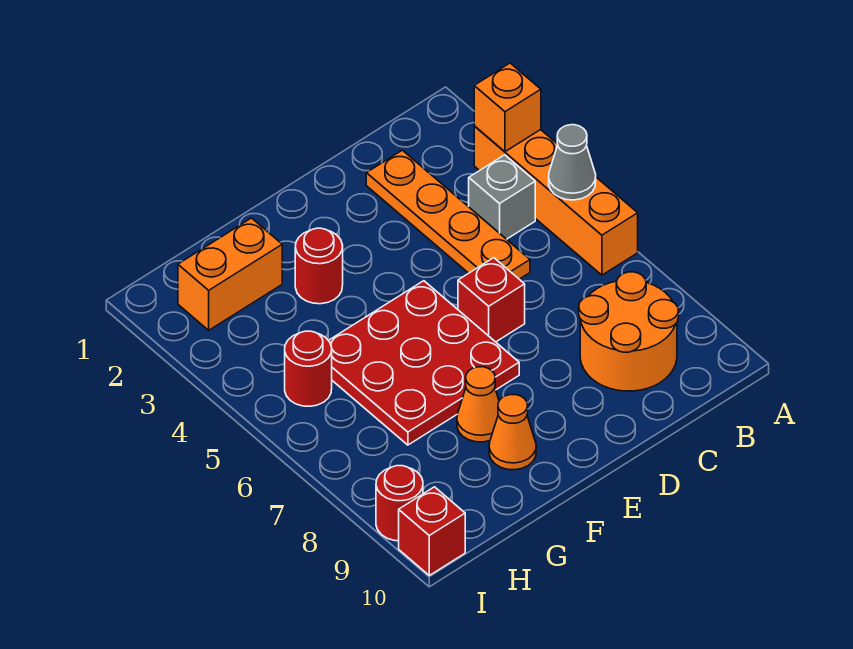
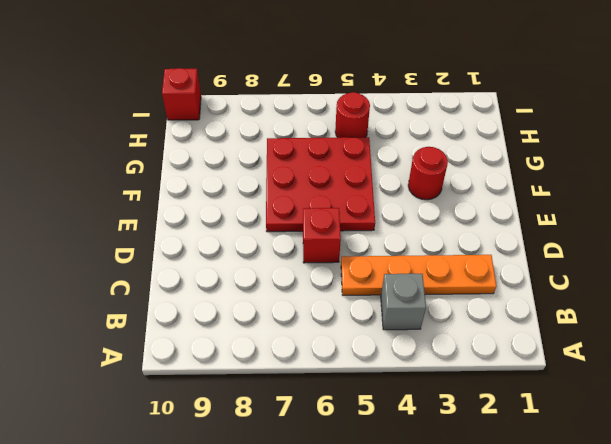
none -> orange brick A3:A6 level 1
none -> orange round brick B8:C9 level 1
none -> orange cone F8 level 1

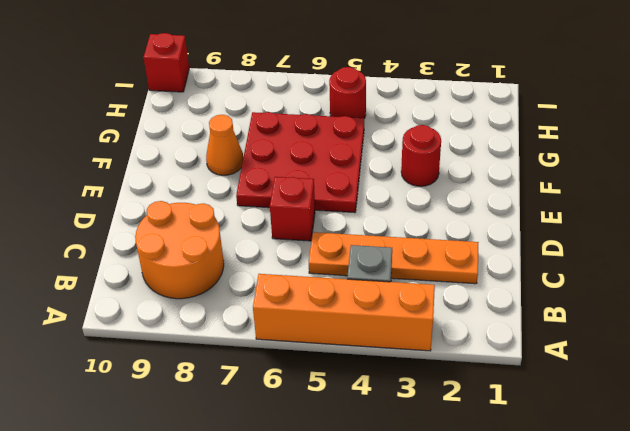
none -> orange cone F9 level 1
none -> orange brick G2:H2 level 1
none -> red round brick I9 level 1

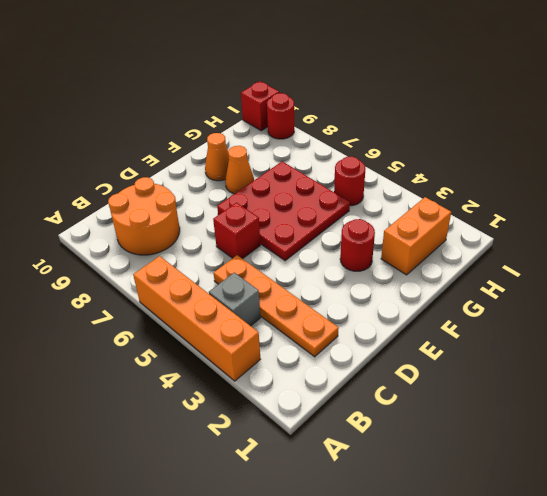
none -> orange brick A3 level 2
none -> grey cone A5 level 2

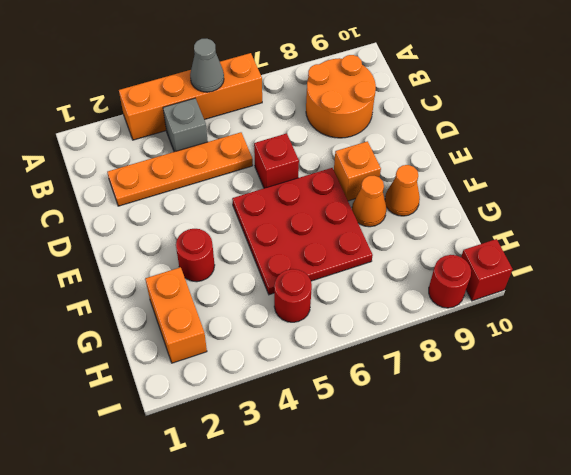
orange brick E8 level 1 -> orange brick A3 level 2

